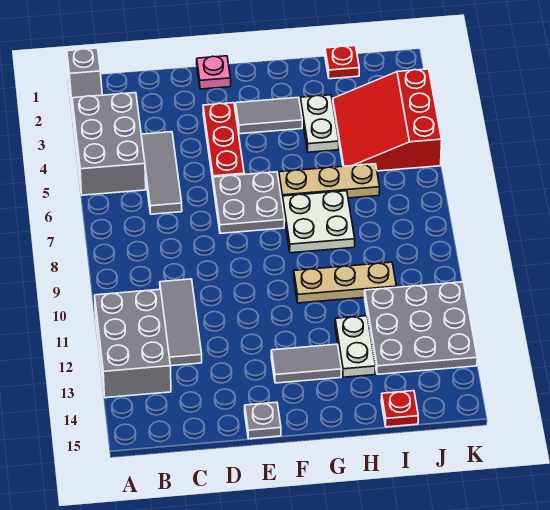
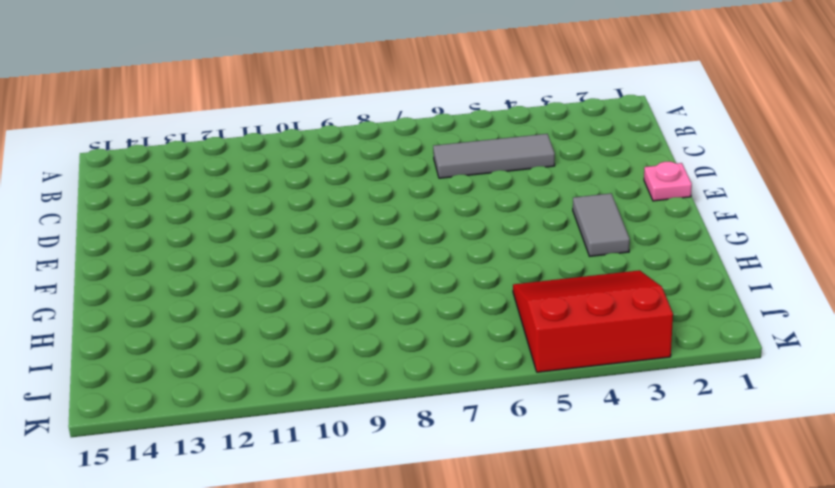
none -> grey slope A1:A2 level 1 top 1
none -> grey brick A3:B5 level 1
none -> grey brick A11:B13 level 1

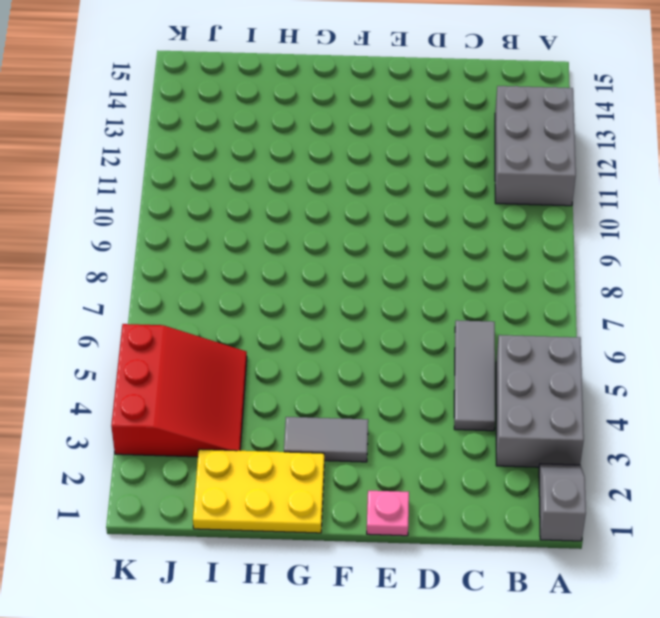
yellow plate G1:I2 level 1 -> red plate I1 level 1
none -> grey tile C10:C12 level 1
none -> red plate E3:E5 level 1
none -> grey plate E6:F7 level 1

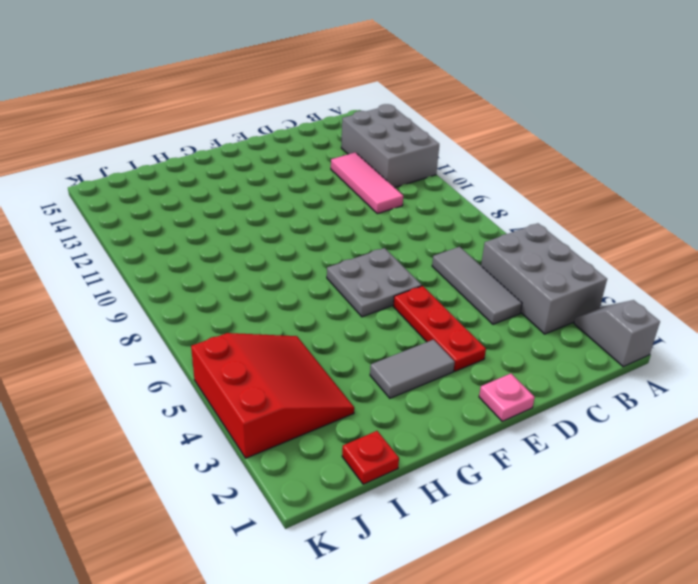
pink tile C10:C12 level 1 -> grey tile C10:C12 level 1
none -> grey plate E15 level 1
none -> grey tile F13:G13 level 1
none -> tan plate G6:I6 level 1

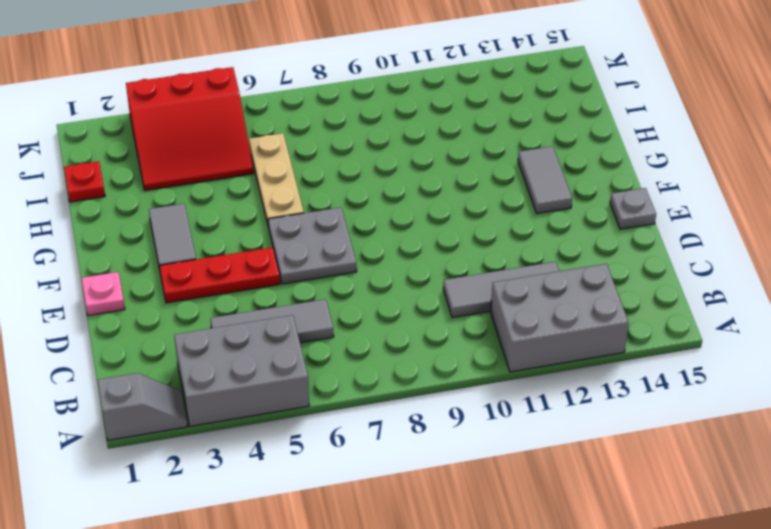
none -> white plate G7:H8 level 1
none -> tan plate G10:I10 level 1
none -> white plate H3:H4 level 1

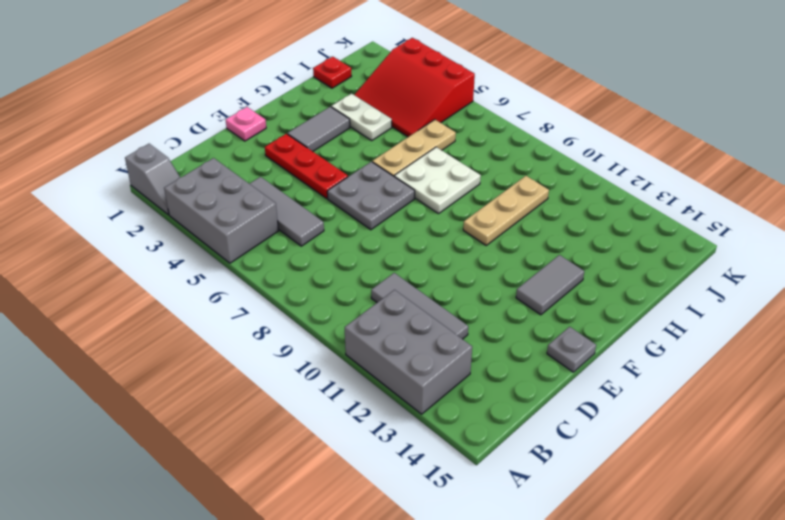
none -> white plate H12:H13 level 1
none -> grey plate I11:K13 level 1
none -> red plate I15 level 1

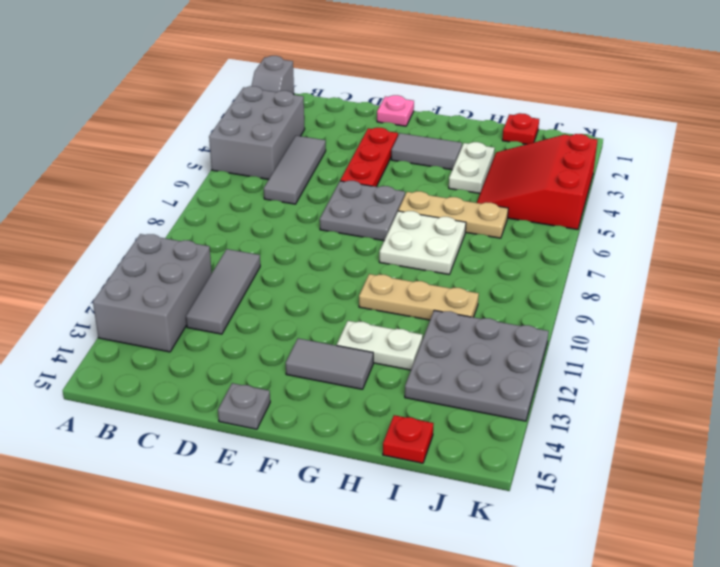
white plate G12:H12 level 1 -> white plate H12:H13 level 1

